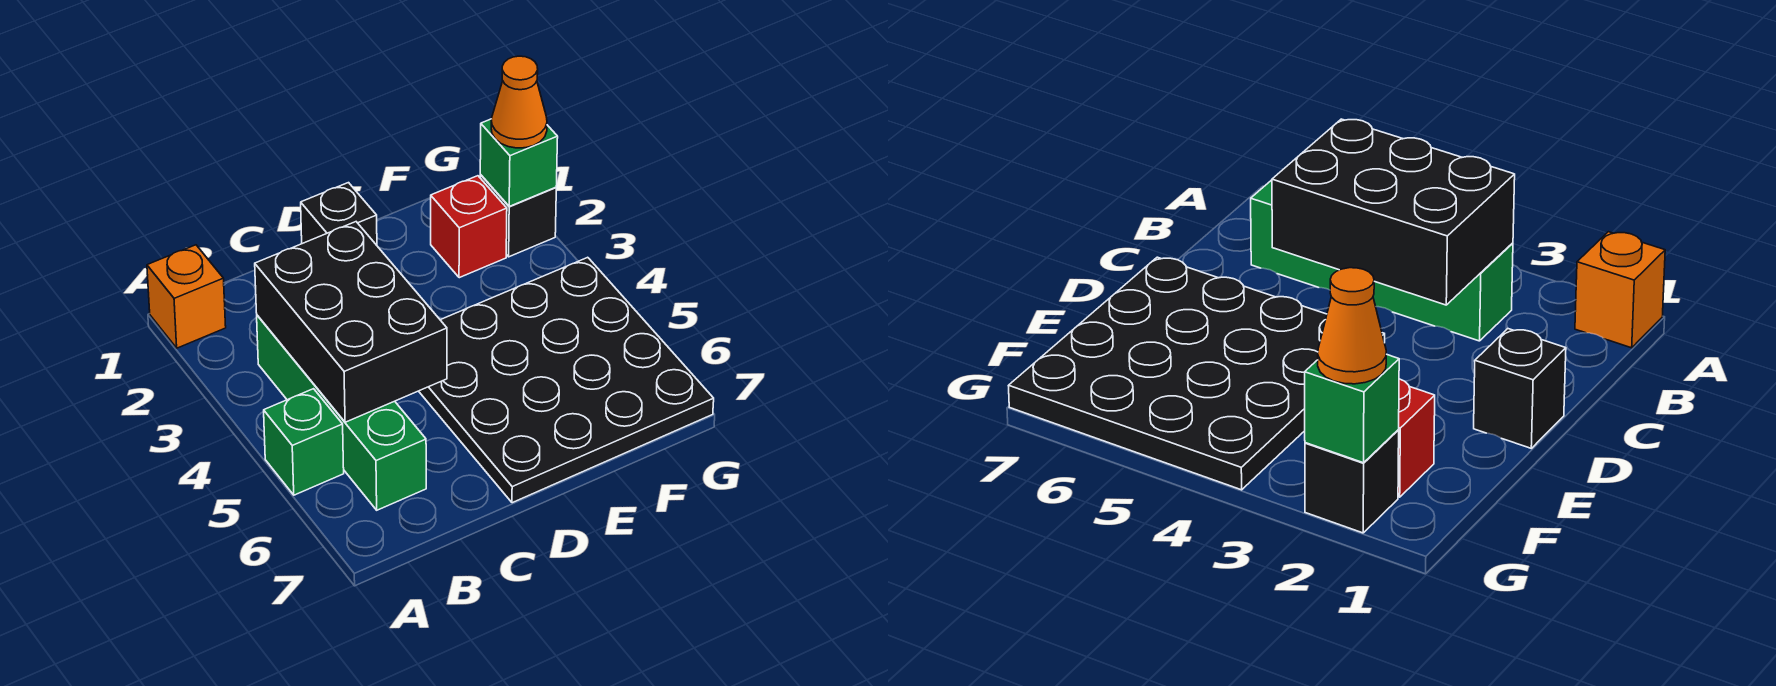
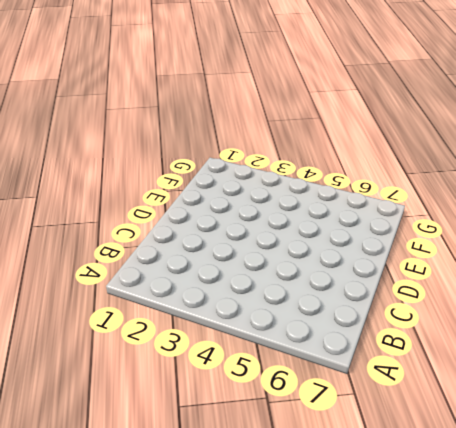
none -> orange brick A1 level 1
none -> green brick A5 level 1

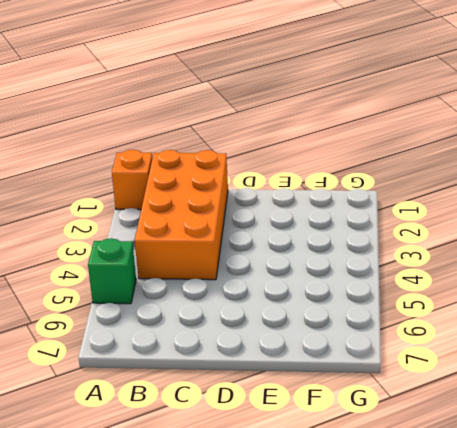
orange brick B1:C4 level 1 -> green brick B3:B6 level 1
none -> black brick D1 level 1
none -> black plate D4:G7 level 1

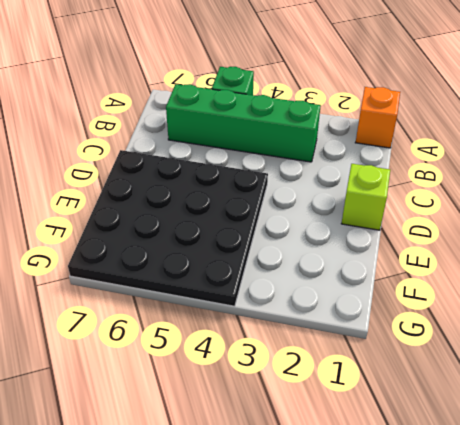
lime brick D1 level 1 -> black brick D1 level 1
none -> red brick F2 level 1
none -> black brick G2 level 1

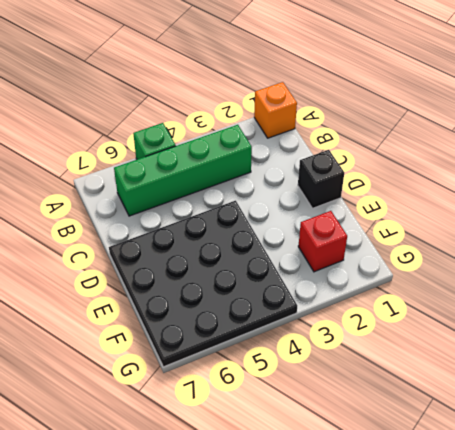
none -> black brick G2 level 1
none -> black brick B3:C5 level 2

